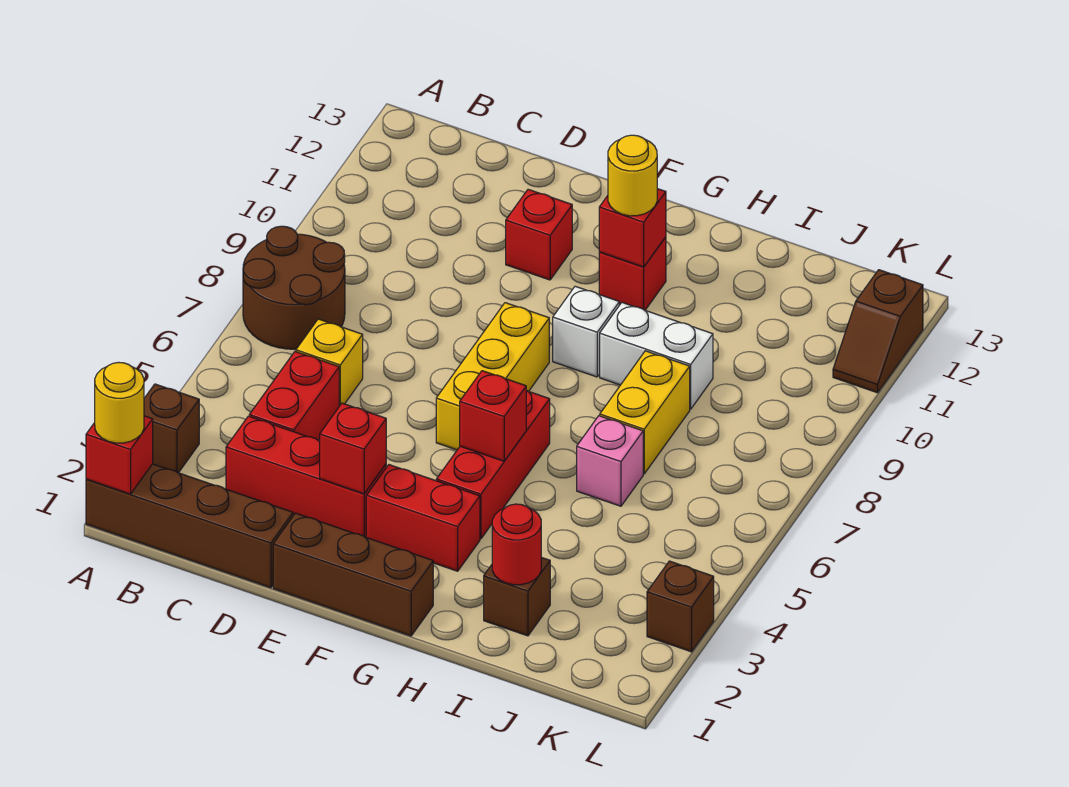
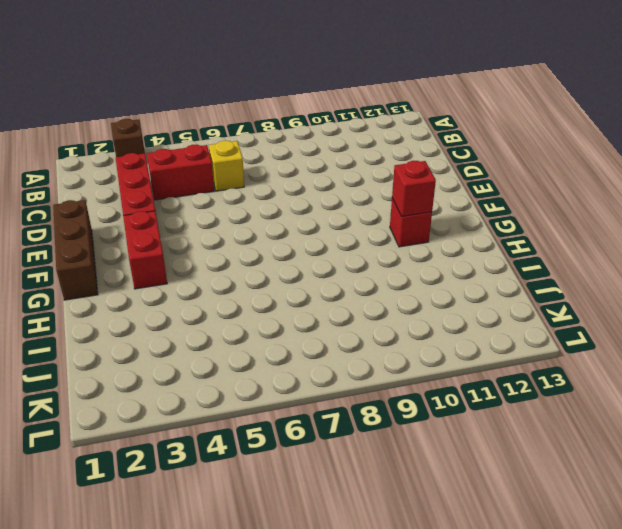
none -> brown brick A1:D1 level 1
none -> brown round brick A7:B8 level 1
none -> red brick E11 level 1

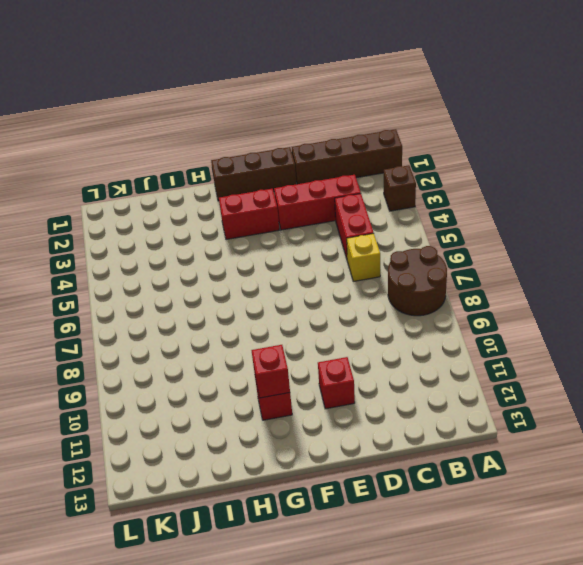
none -> yellow brick F6:F8 level 1
none -> red brick G4:G6 level 1
none -> white brick G9 level 1

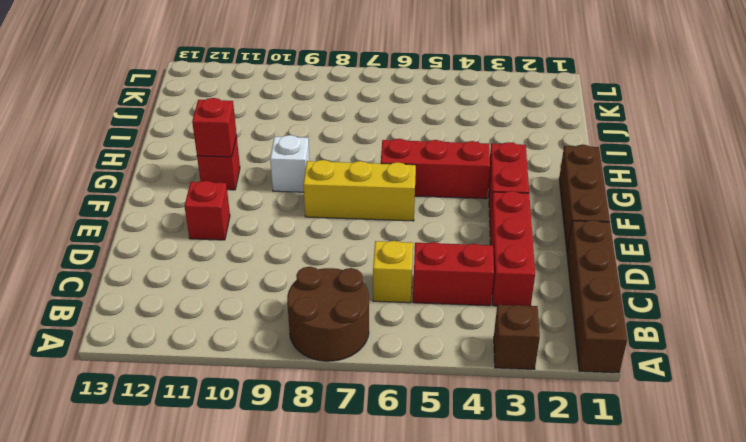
none -> white brick H9:I9 level 1
none -> brown brick I2 level 1
none -> pink brick I6 level 1

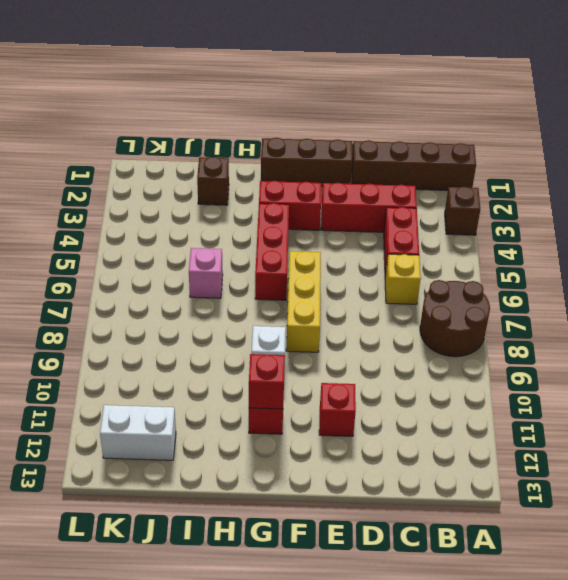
white brick J12:K12 level 1 -> white brick H9:I9 level 1
none -> yellow brick I7:I8 level 1
none -> brown brick L3 level 1
none -> brown slope L11:L12 level 1 top 12

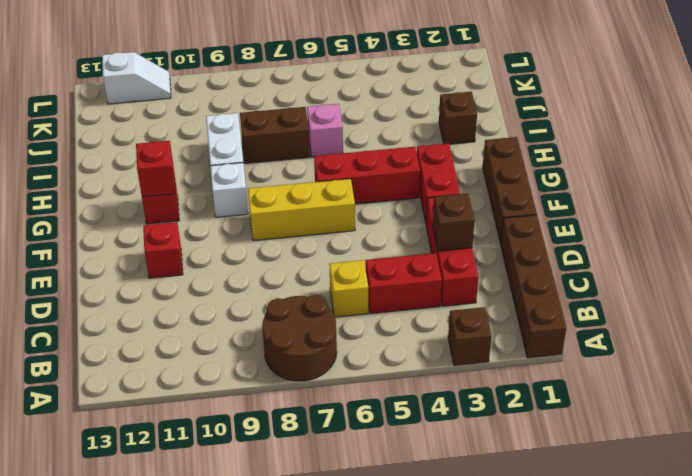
brown brick D3 level 2 -> brown brick L3 level 1
brown brick I7:I8 level 1 -> yellow brick I7:I8 level 1
white slope L11:L12 level 1 top 12 -> brown slope L11:L12 level 1 top 12
none -> red brick A1 level 2
none -> red brick E3 level 2
none -> red brick G5 level 2

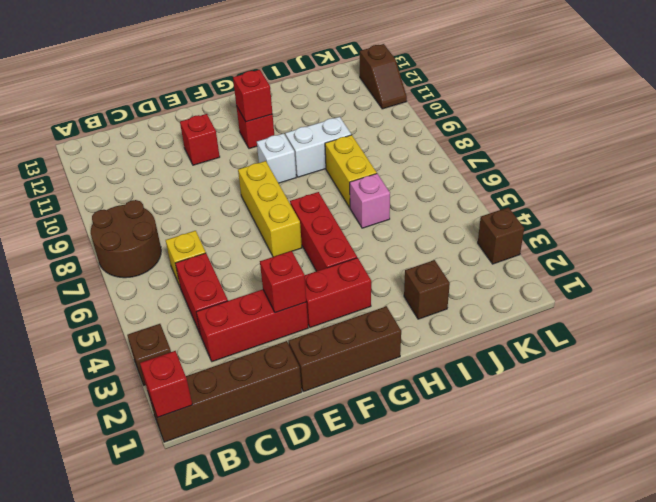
none -> red brick G5 level 2
none -> red round brick I2 level 2
none -> yellow round brick A1 level 3

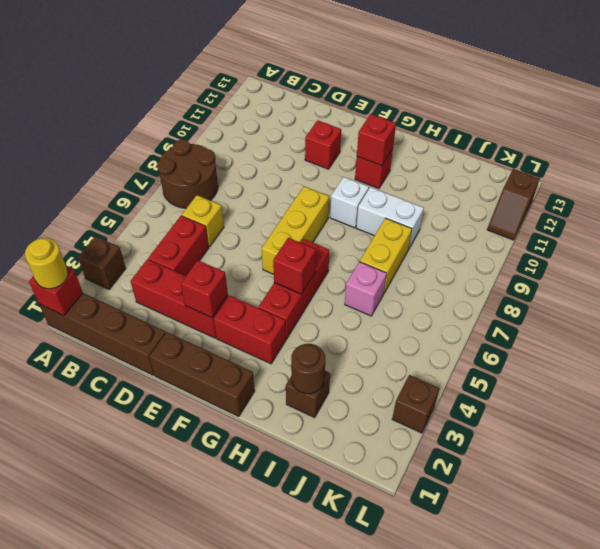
brown round brick I2 level 2 -> red round brick I2 level 2
none -> yellow round brick G11 level 3

